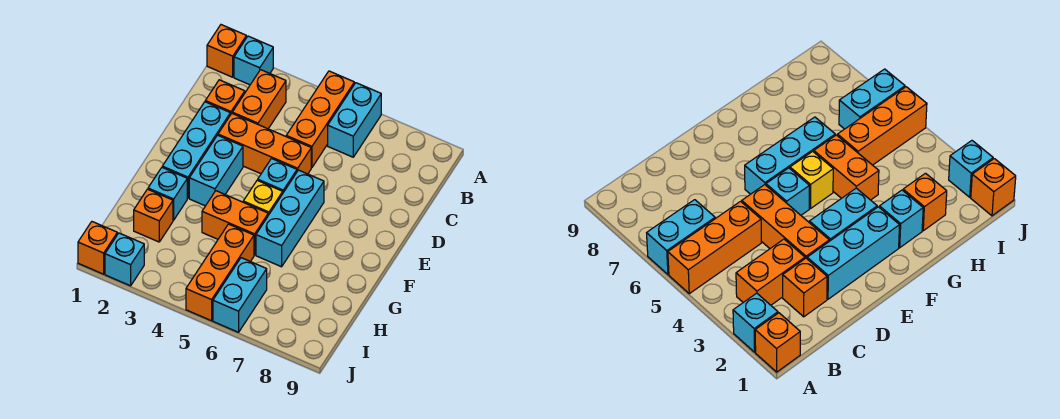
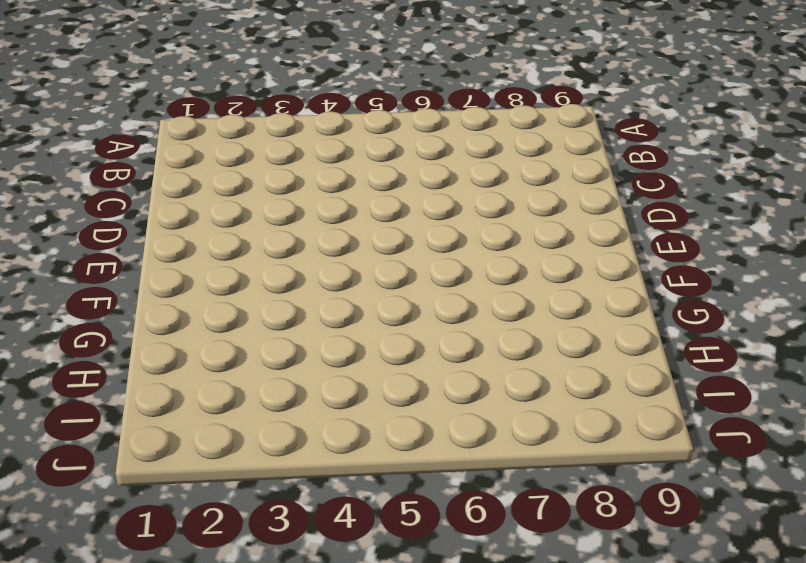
none -> orange brick A1 level 1
none -> cyan brick A2 level 1
none -> orange brick A5:C5 level 1

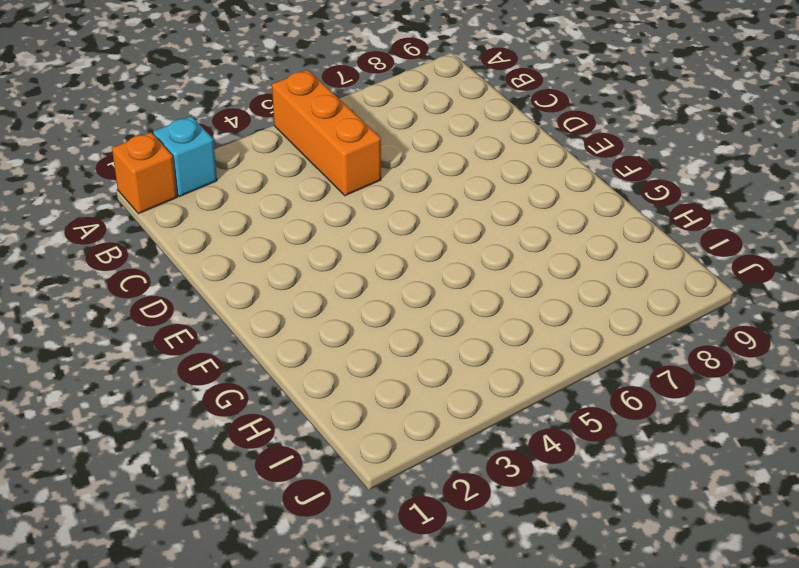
none -> cyan brick A6:B6 level 1
none -> orange brick B3:C3 level 1
none -> orange brick C2 level 1

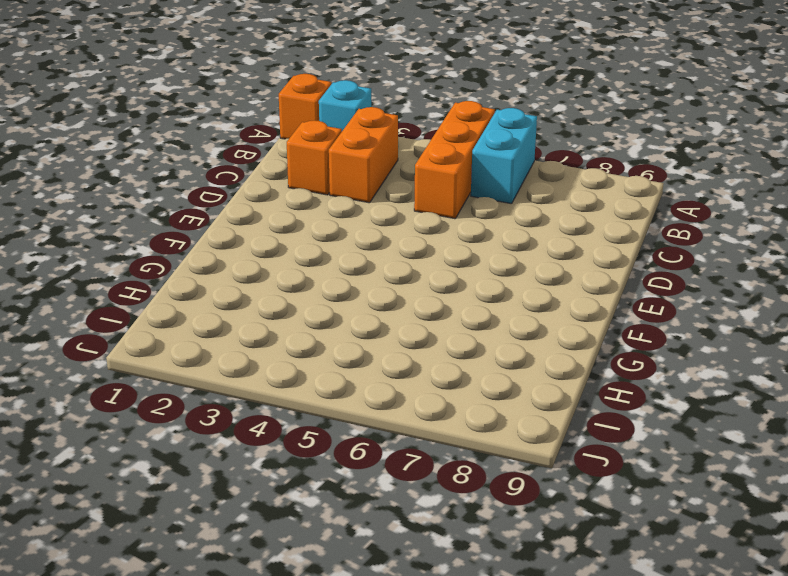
none -> cyan brick D2:F2 level 1
none -> orange brick D3:D5 level 1
none -> cyan brick E3:F3 level 1

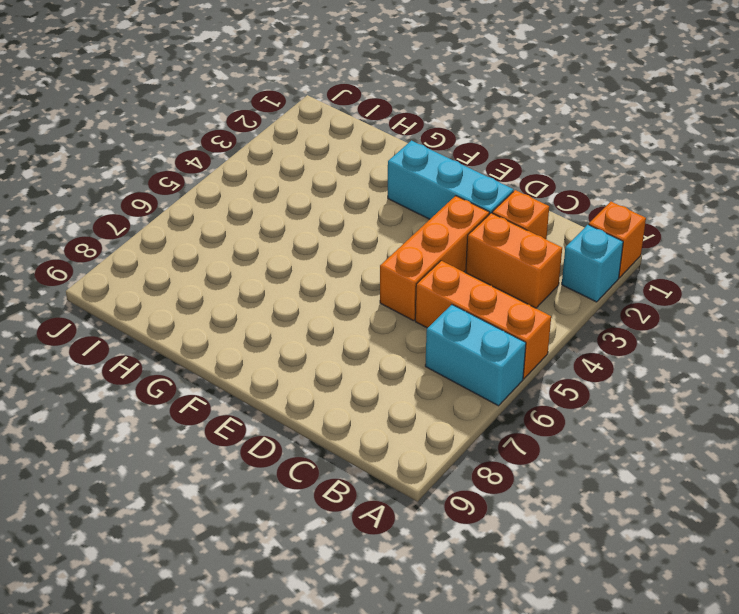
none -> cyan brick E3:F3 level 1
none -> cyan brick E5 level 1
none -> cyan brick E6:G6 level 1

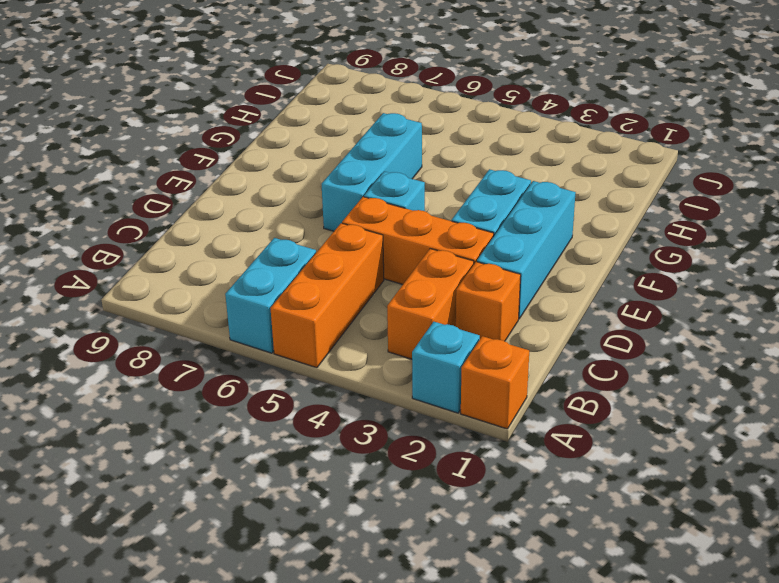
none -> yellow brick F5 level 1
none -> cyan brick G2 level 1
none -> orange brick G4:G5 level 1

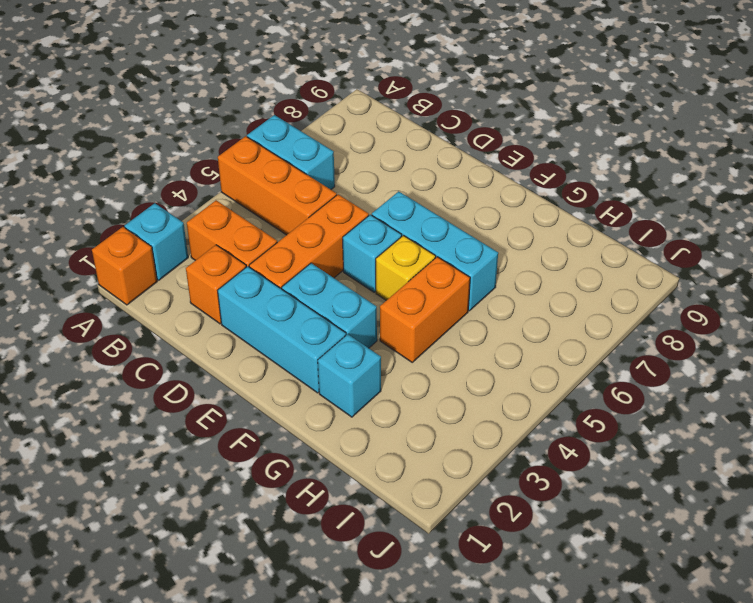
none -> orange brick H2 level 1
none -> orange brick H5:J5 level 1
none -> cyan brick I6:J6 level 1

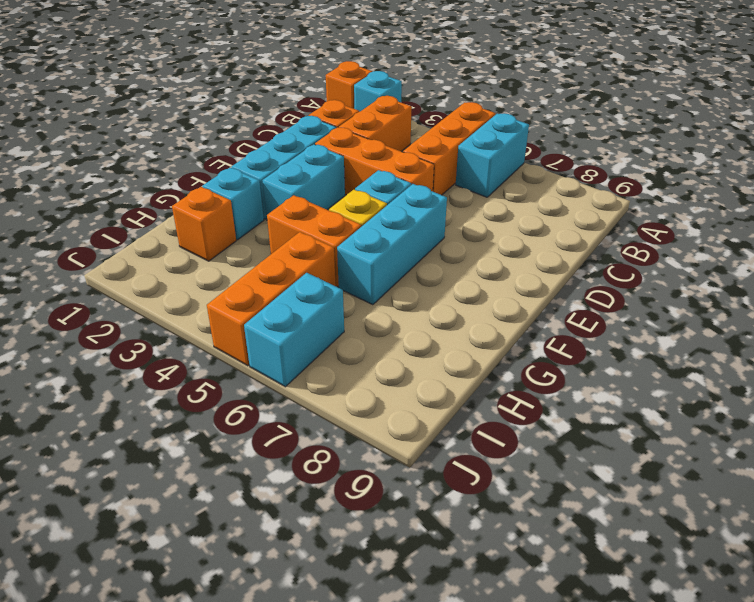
none -> orange brick J1 level 1
none -> cyan brick J2 level 1

